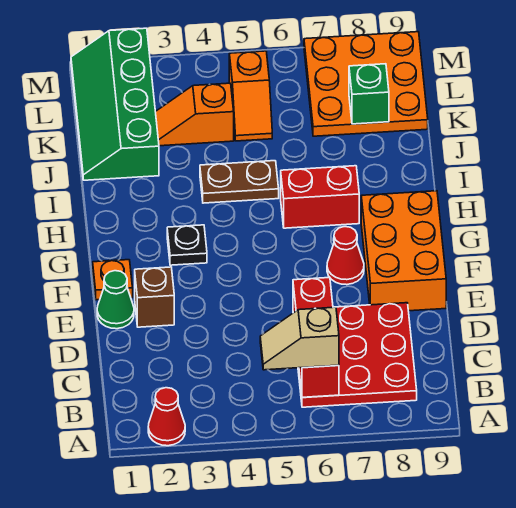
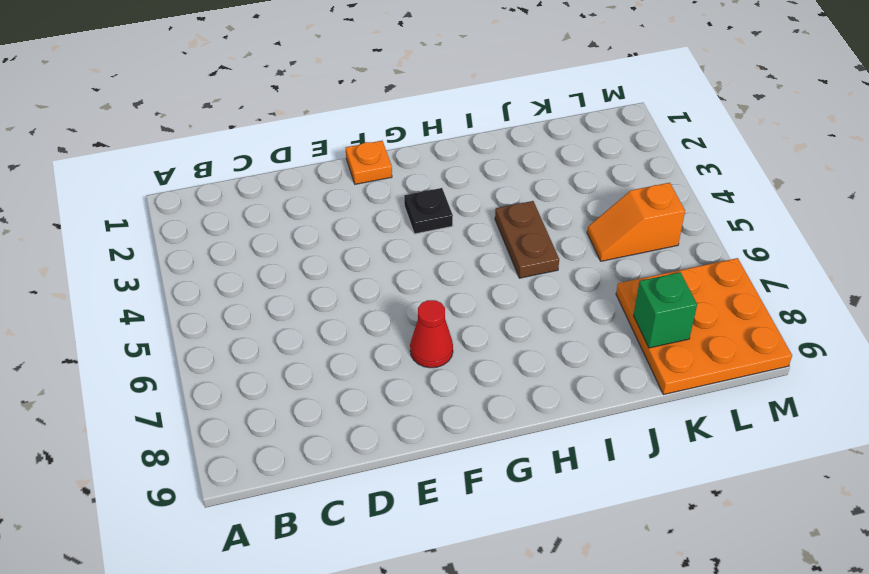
none -> red cone A2 level 1
none -> red plate B6:D8 level 1
none -> green cone E1 level 1

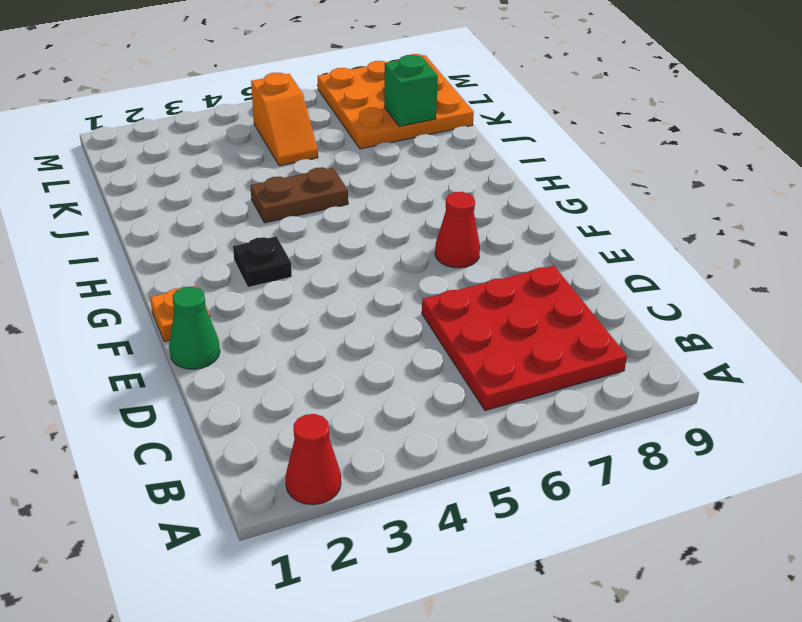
none -> brown brick E2 level 1
none -> orange brick E8:G9 level 1
none -> red brick H6:H7 level 1

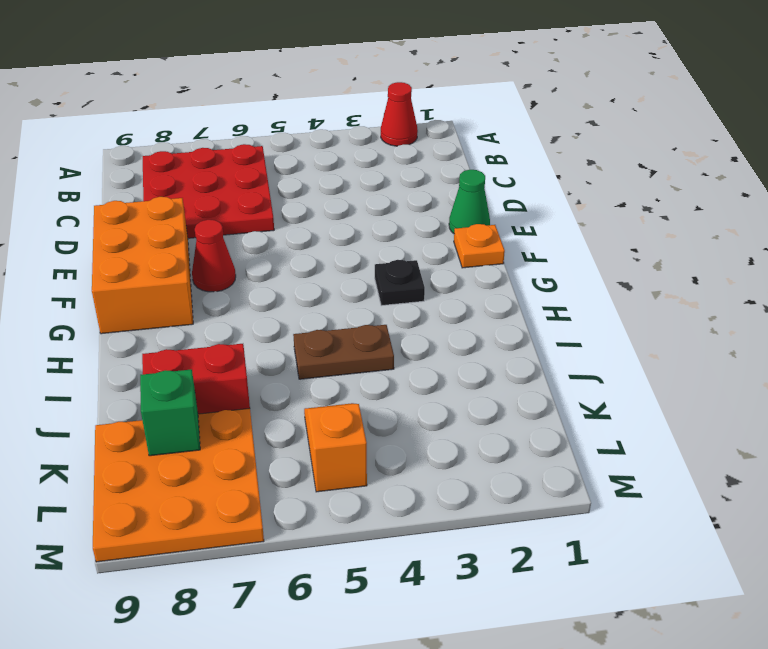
red brick J7:J8 level 1 -> red brick H6:H7 level 1
none -> brown brick E2 level 1
none -> green slope J1:M2 level 1 top 2
none -> orange slope K3:K4 level 1 top 4

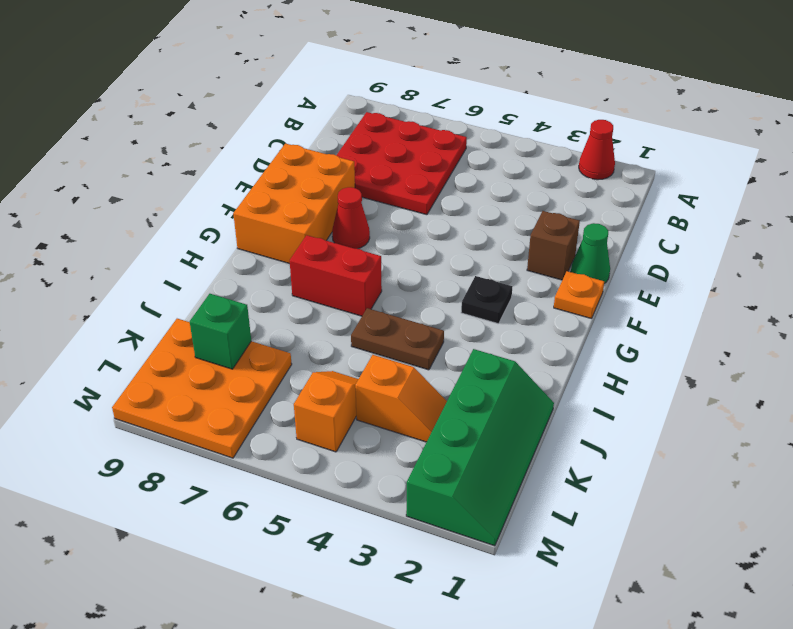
none -> red brick B6:D6 level 2
none -> tan slope B5:B6 level 3 top 6

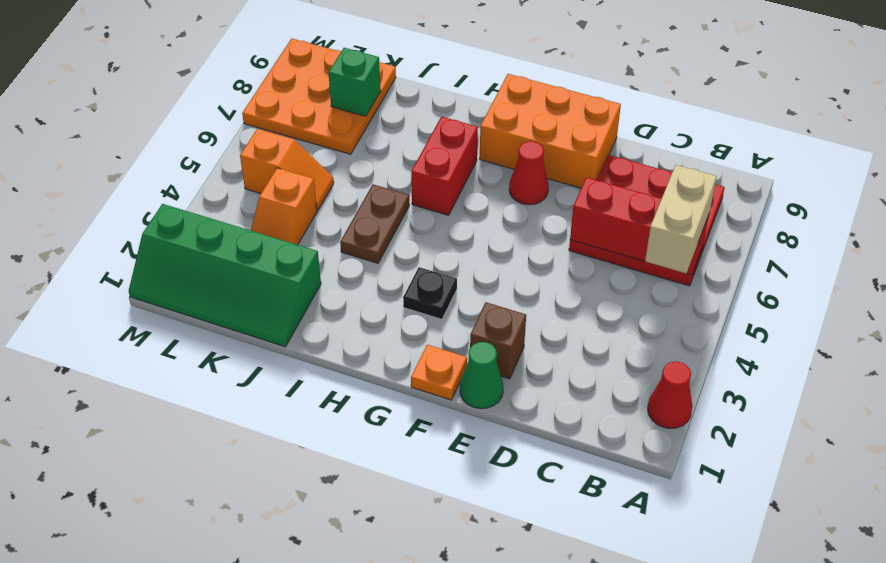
tan brick B5:B6 level 3 -> tan slope B5:B6 level 3 top 6

